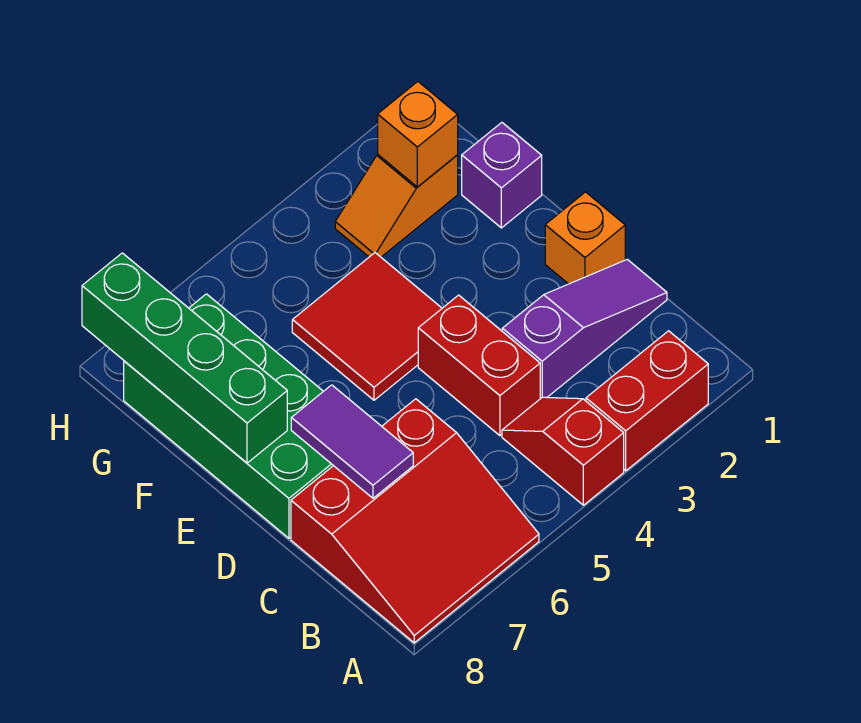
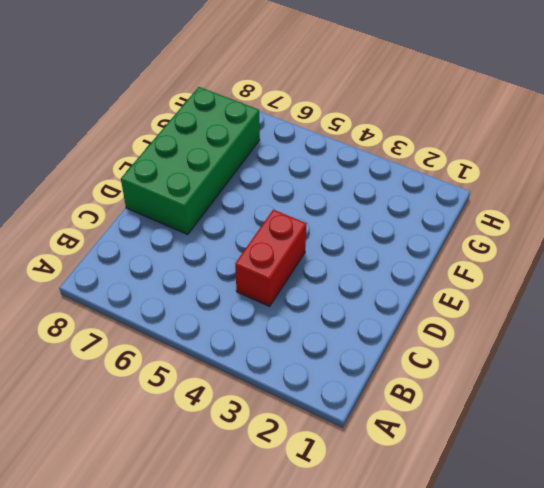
none -> red brick A2:A3 level 1
none -> red slope A4:B4 level 1 top A
none -> red slope A6:C8 level 1 top C

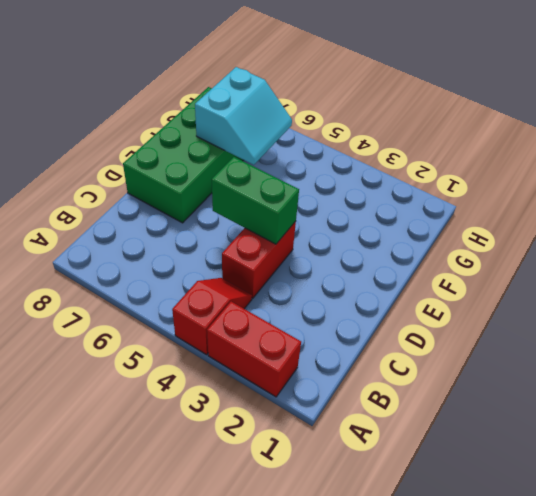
green brick D4:D5 level 2 -> none
cyan slope F6:G7 level 2 top 7 -> none
none -> red slope A6:C8 level 1 top C
none -> purple slope C1:C3 level 1 top 3
none -> orange brick D1 level 1

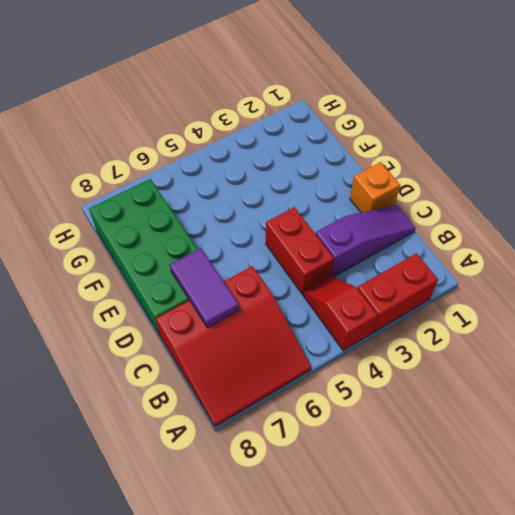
none -> red tile E4:F5 level 1
none -> purple brick F1 level 1
none -> orange slope G2:G3 level 1 top 2

